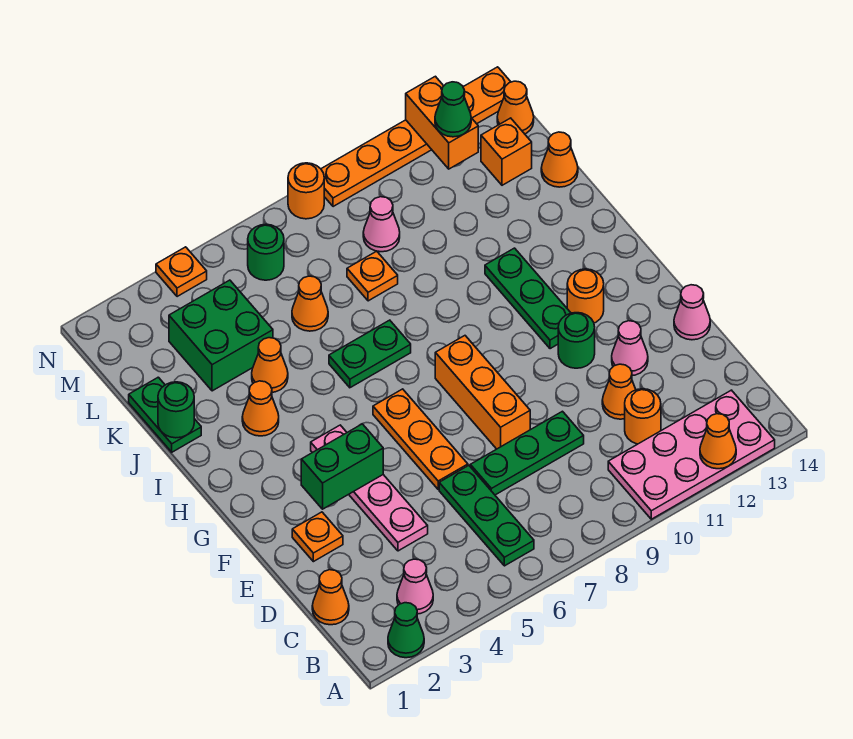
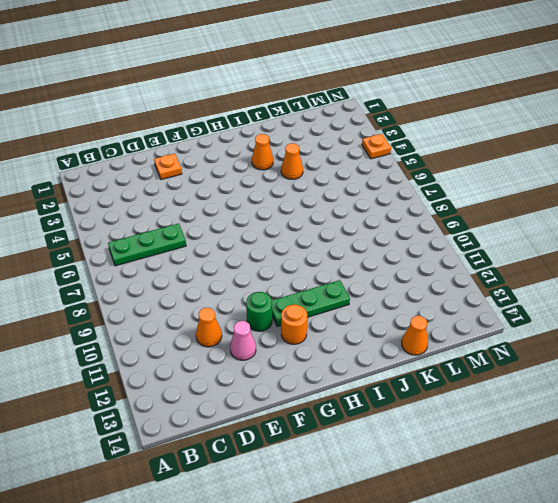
none -> green cone A2 level 1
none -> pink plate A10:B13 level 1
none -> pink cone B3 level 1
none -> orange cone C1 level 1

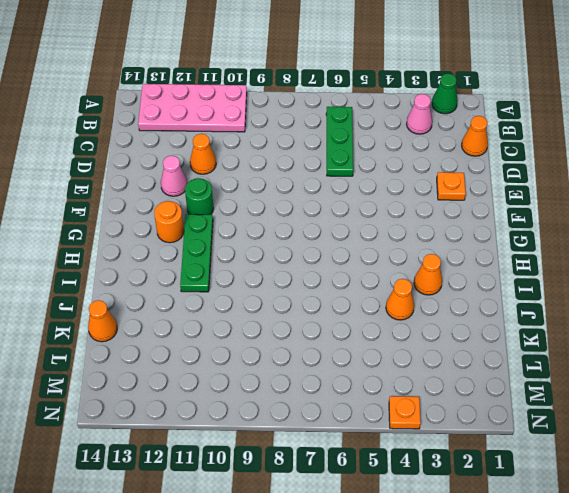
none -> orange round brick C11 level 1
none -> pink plate D4:G4 level 1
none -> green plate D7:D9 level 1
none -> orange plate E6:G6 level 1

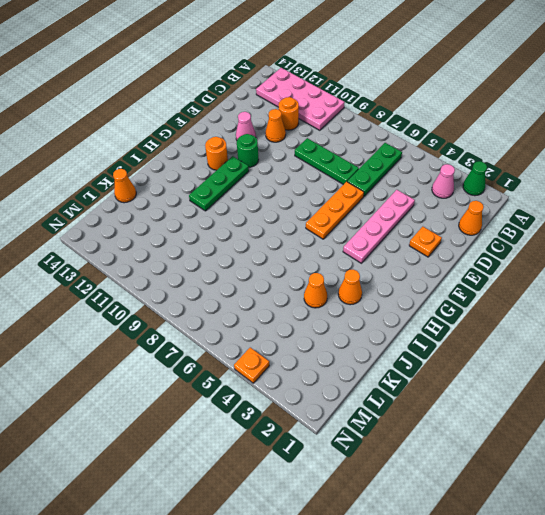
none -> orange brick E8:G8 level 1
none -> pink cone E14 level 1
none -> green plate I6:I7 level 1
none -> green plate J1:K1 level 1

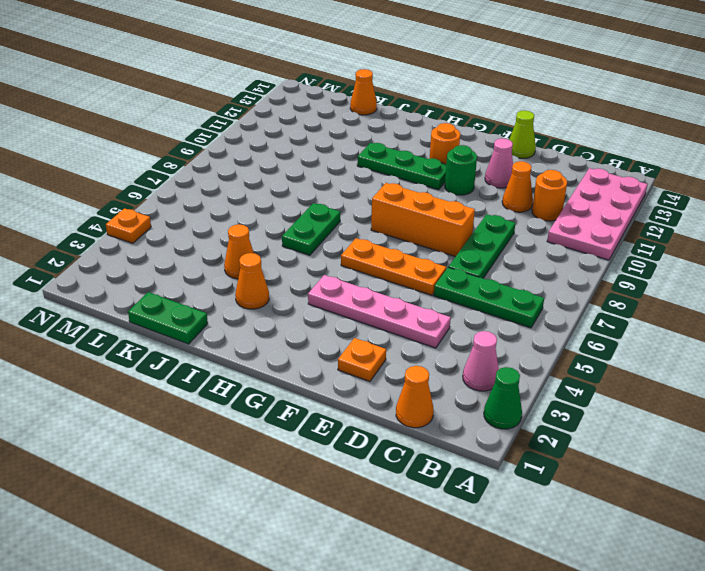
lime cone E14 level 1 -> pink cone E14 level 1
none -> green brick K3:L4 level 1
none -> orange cone K6 level 1
none -> orange plate K8 level 1
none -> pink cone L9 level 1

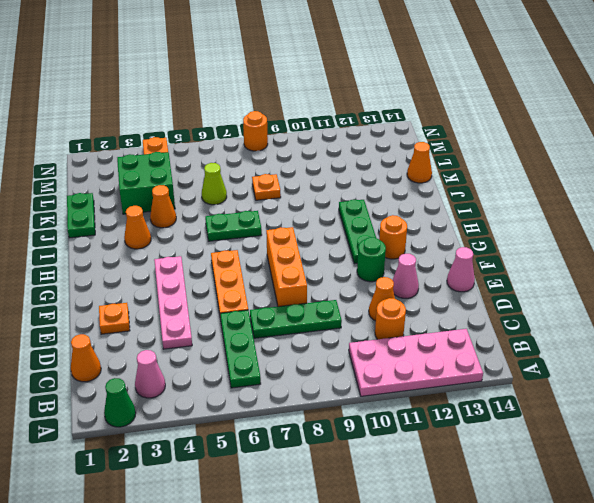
lime cone K6 level 1 -> orange cone K6 level 1
none -> pink cone L9 level 1
none -> orange brick L13 level 1
none -> green round brick M6 level 1
none -> orange cone M14 level 1

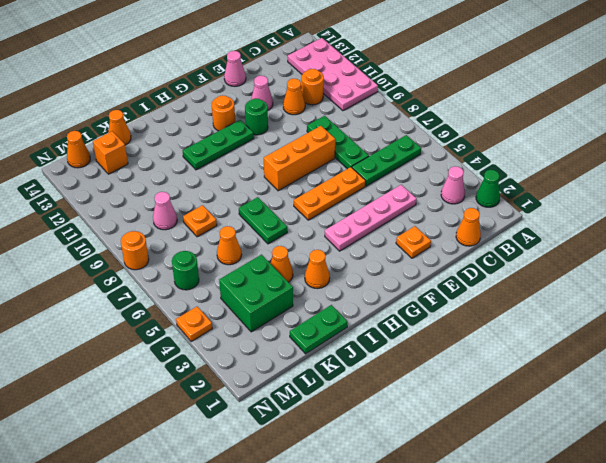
none -> orange plate N9:N14 level 1
none -> orange cone A12 level 2
none -> green brick F3:F4 level 2
none -> green round brick J1 level 2

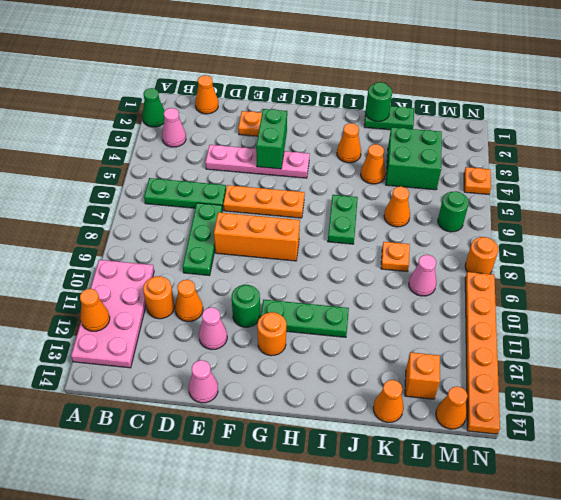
none -> orange brick M12:N12 level 2
none -> green cone M12 level 3

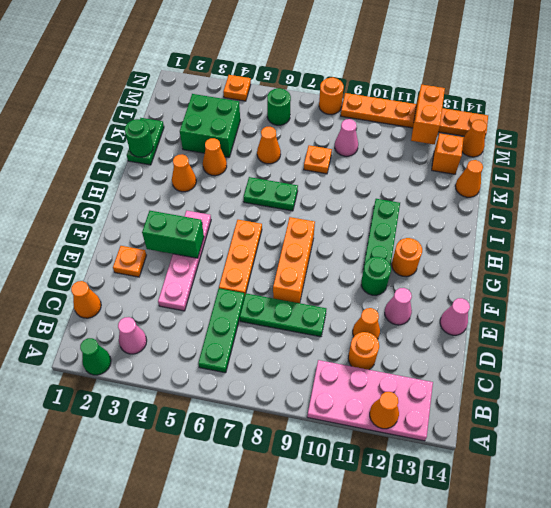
none -> green cone M12 level 3

